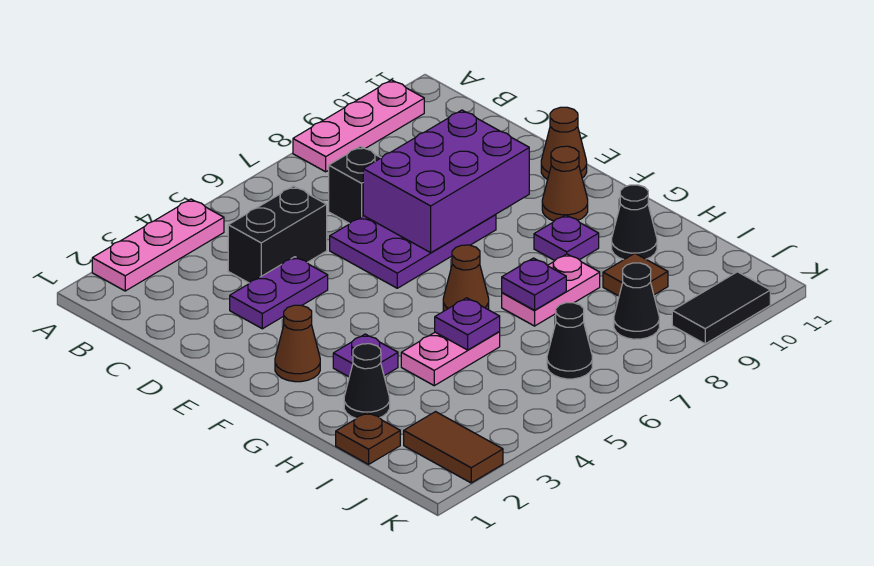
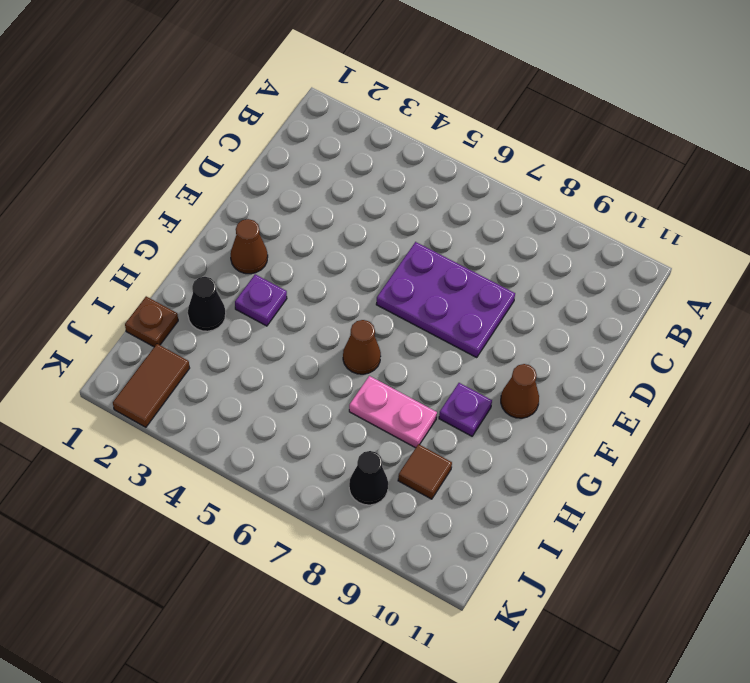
none -> pink plate A2:A4 level 1
none -> pink plate A8:A10 level 1
none -> black brick C4:C5 level 1

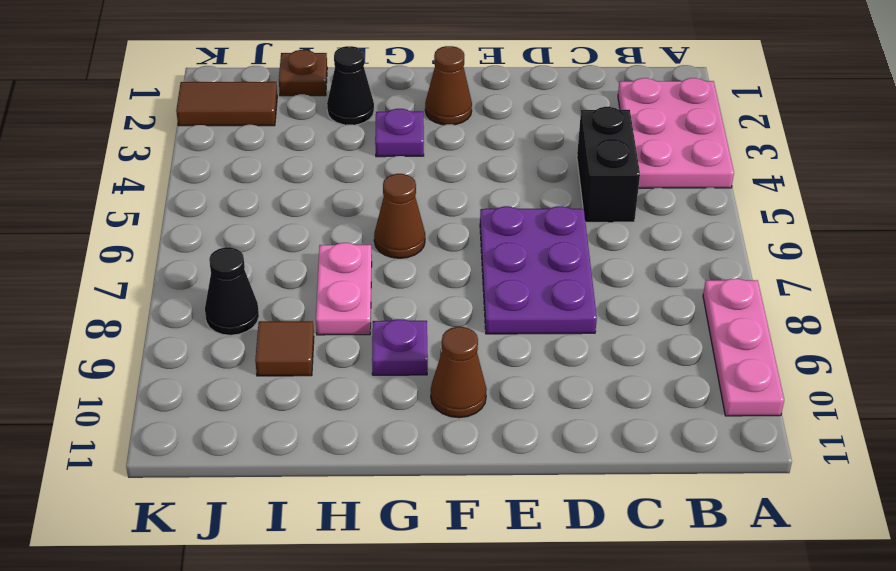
pink plate A2:B4 level 1 -> pink plate A2:A4 level 1
none -> black brick C7 level 1
none -> purple plate D3:D4 level 1
none -> brown cone E11 level 1

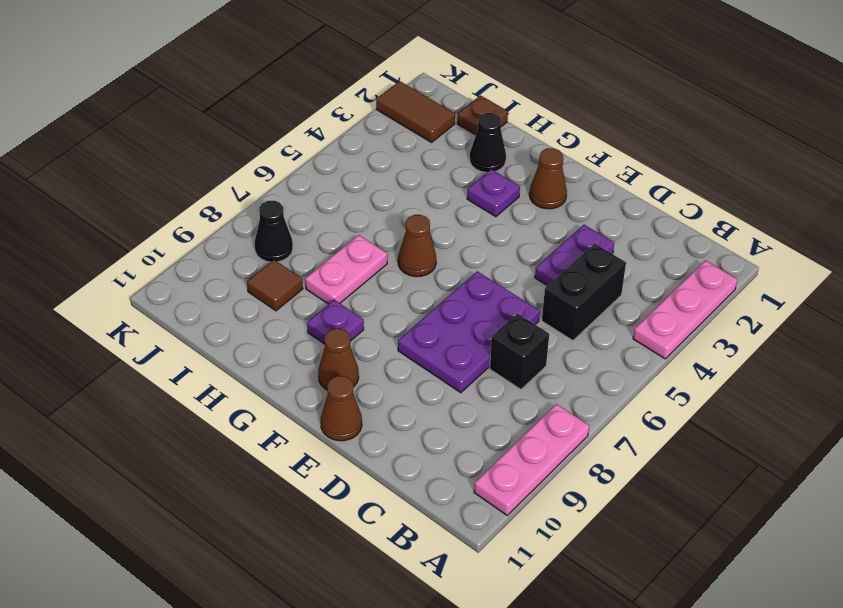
none -> pink plate H4:H5 level 1
none -> black cone H10 level 1
none -> black cone J6 level 1

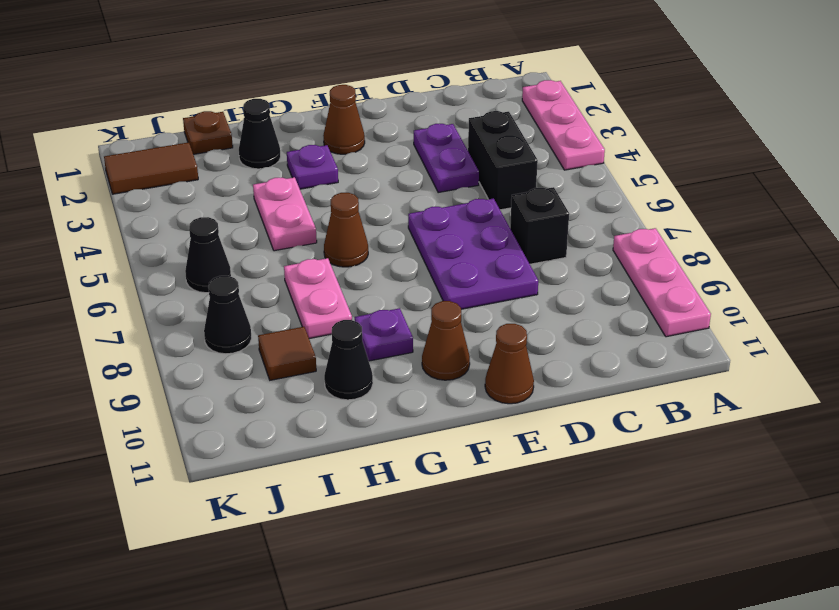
none -> black tile K9:K10 level 1
none -> purple brick D7:E9 level 2
none -> purple plate H5 level 2

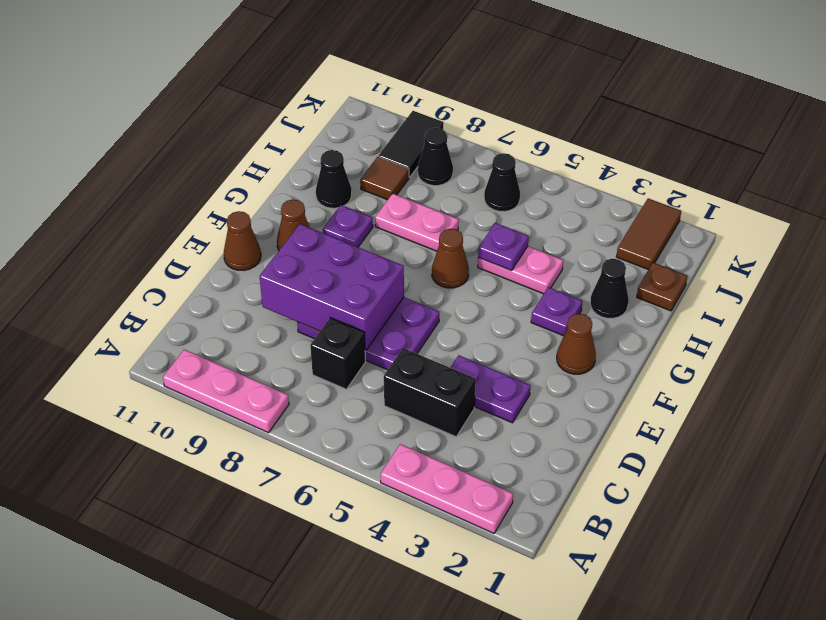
black tile J9:K9 level 1 -> black tile K9:K10 level 1
none -> purple plate H7 level 2

